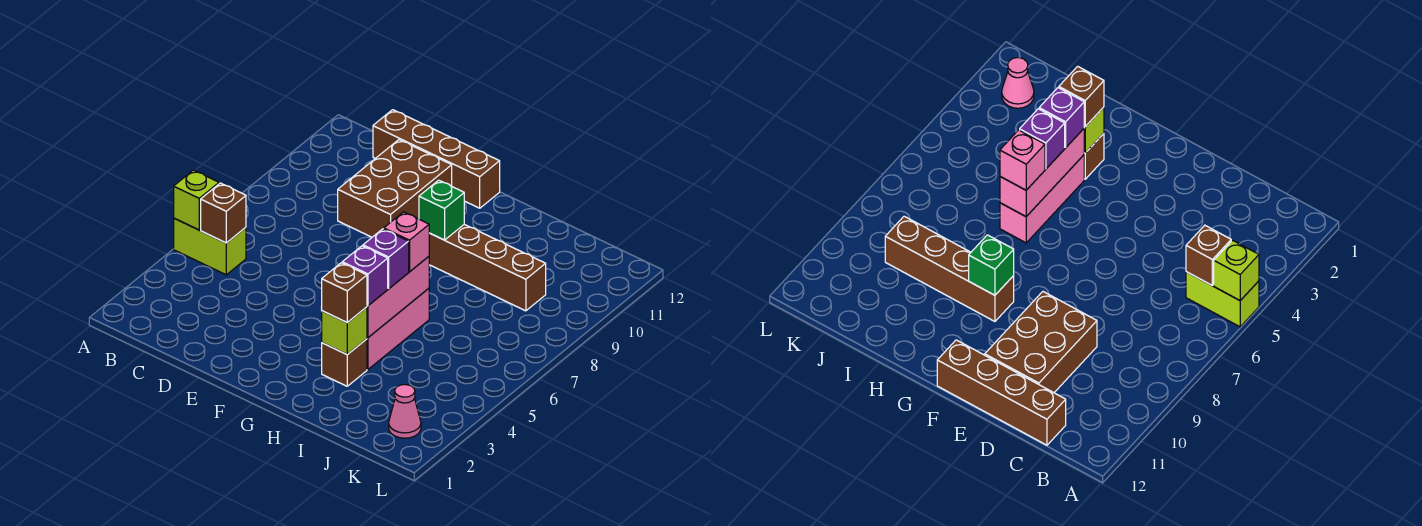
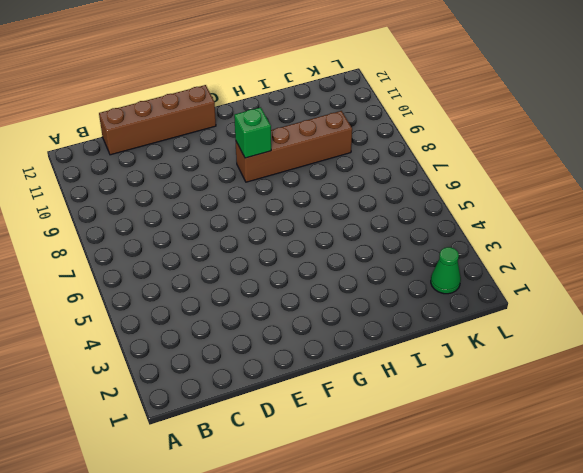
green cone K2 level 1 -> pink cone K2 level 1
none -> lime brick A5:B5 level 1
none -> brown brick D9:E11 level 1
none -> brown brick H3 level 1

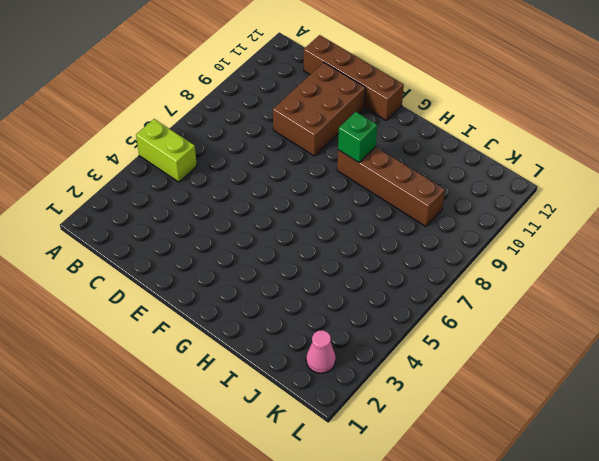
none -> brown brick H3 level 1
none -> pink brick H4:H6 level 1
none -> lime brick A5 level 2

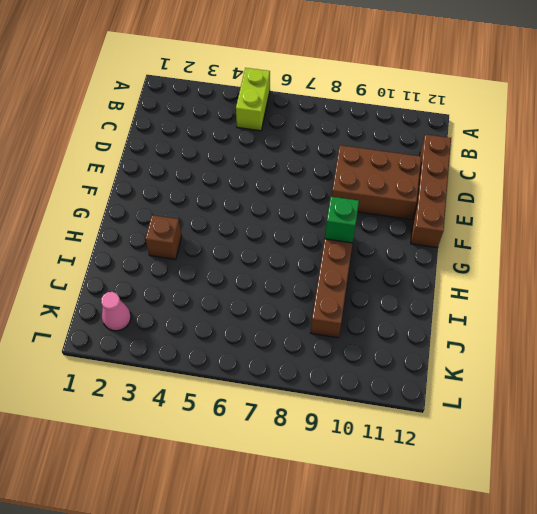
none -> pink brick H4:H6 level 1
none -> lime brick A5 level 2
none -> brown brick B5 level 2

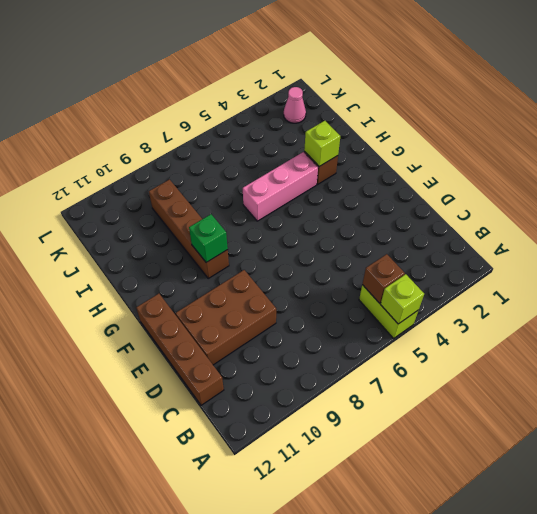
none -> pink brick H4:H6 level 2
none -> brown brick H3 level 3
none -> purple brick H4 level 3

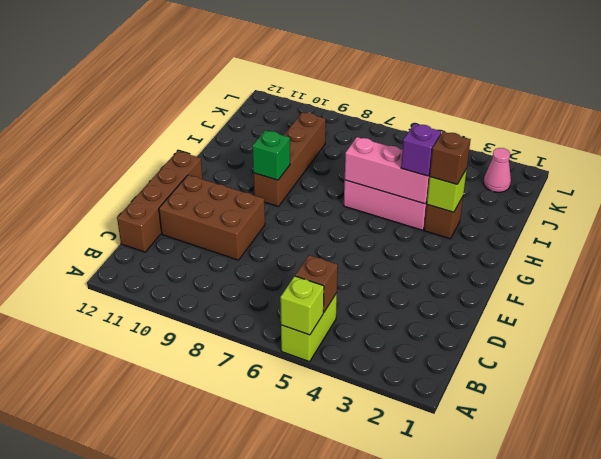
none -> purple brick H5 level 3
none -> pink brick H6 level 3

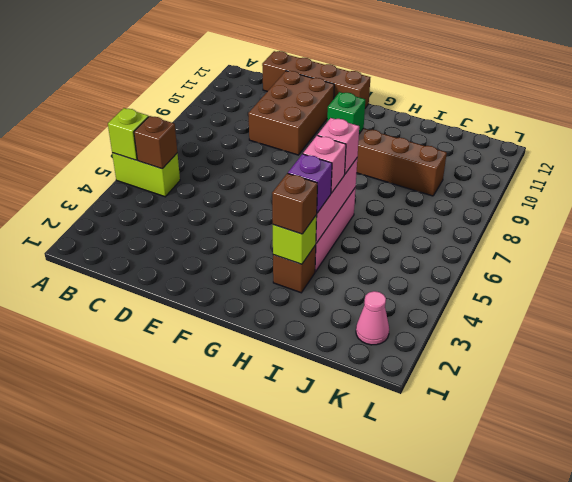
pink brick H5 level 3 -> purple brick H5 level 3

